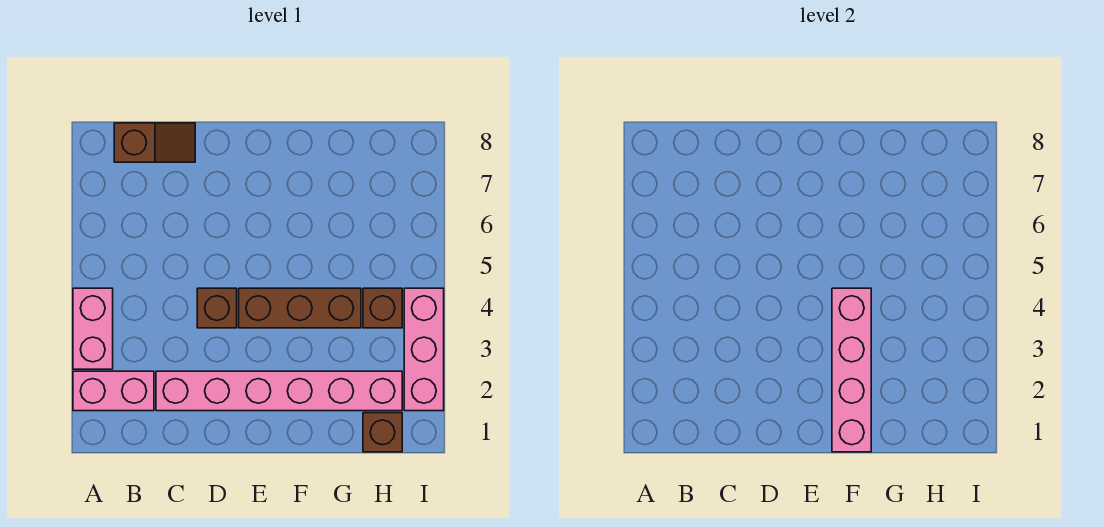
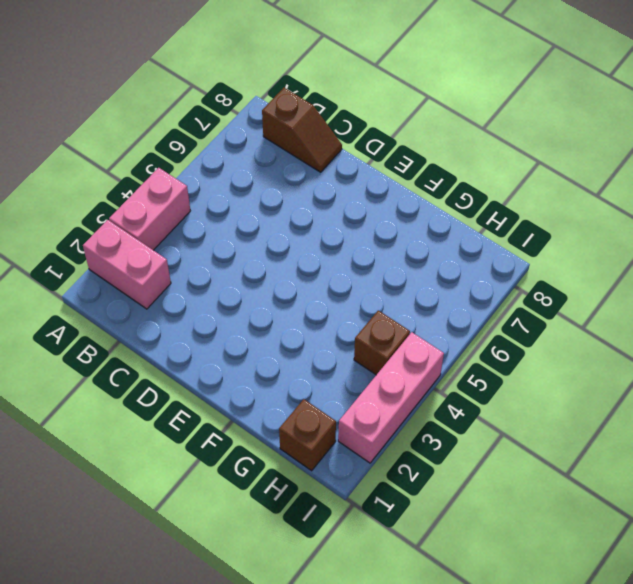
none -> pink brick C2:H2 level 1
none -> brown brick D4 level 1

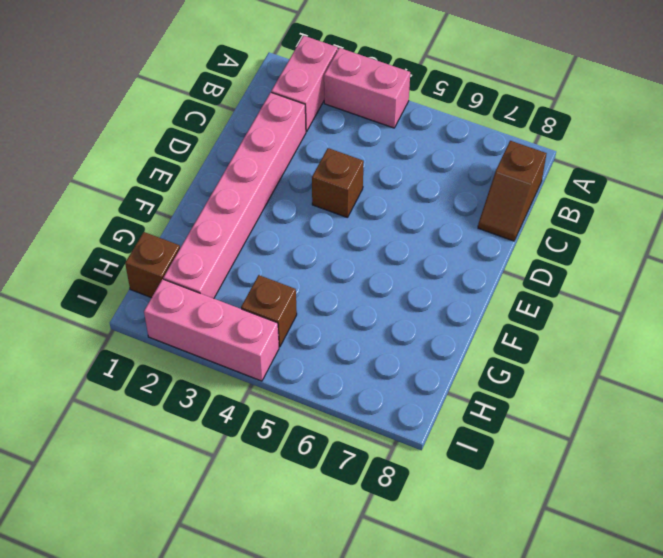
none -> brown brick E4:G4 level 1
none -> pink brick F1:F4 level 2

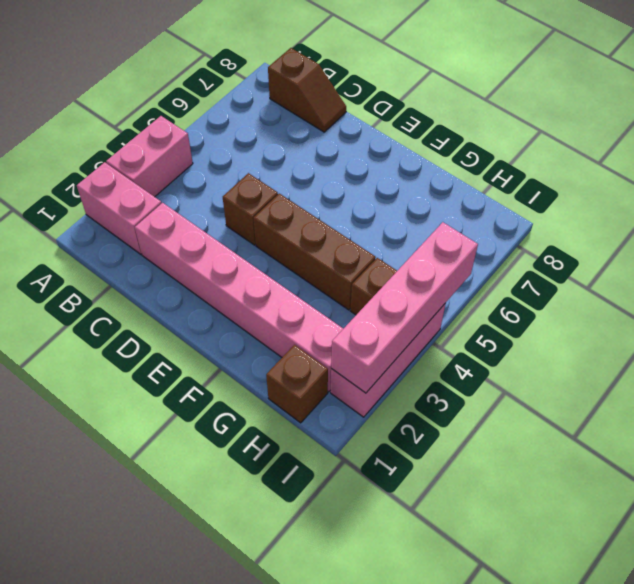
pink brick I2:I5 level 2 -> pink brick F1:F4 level 2

